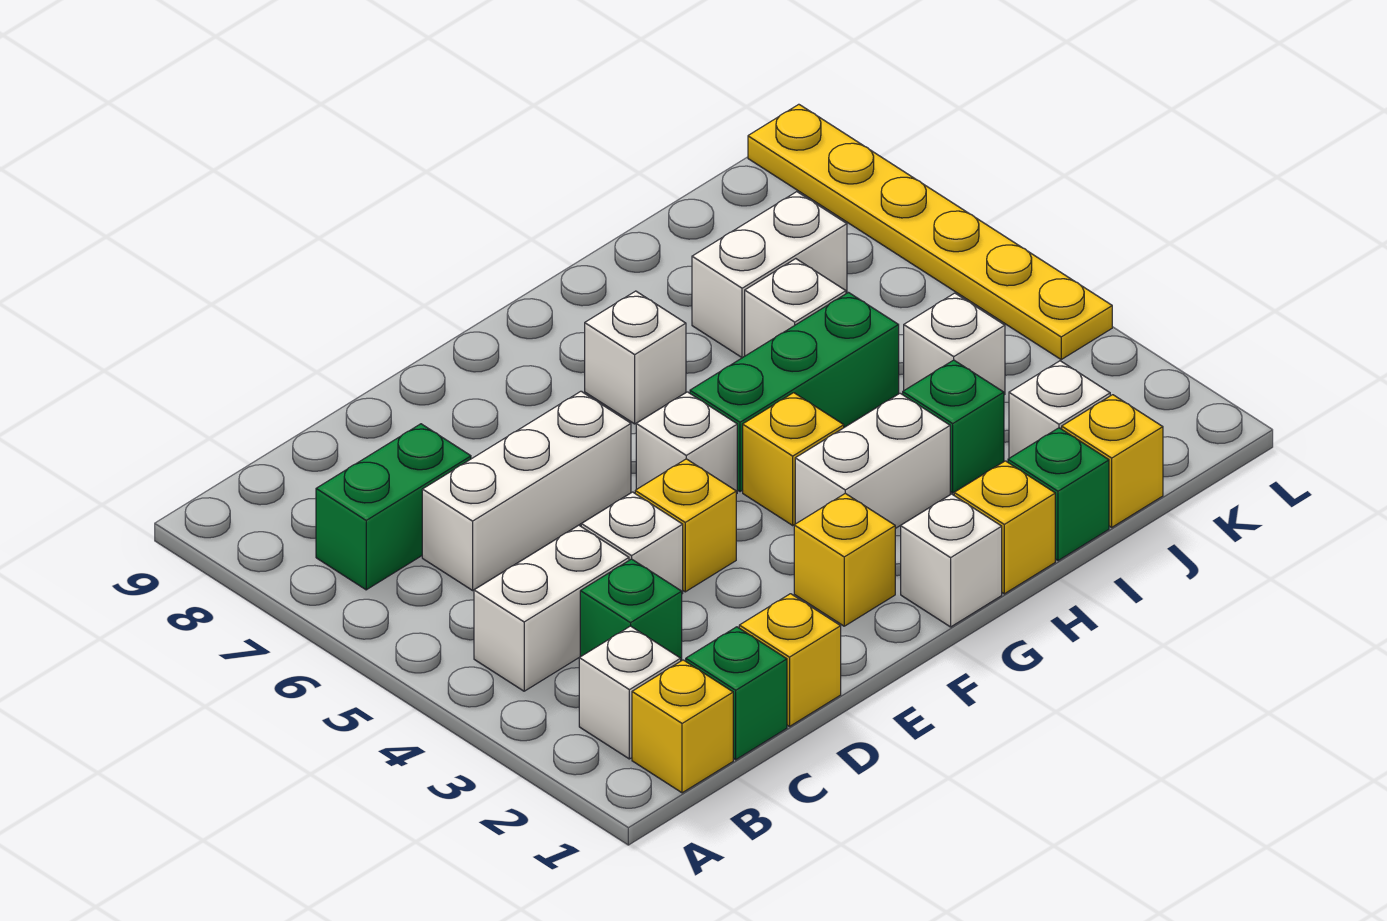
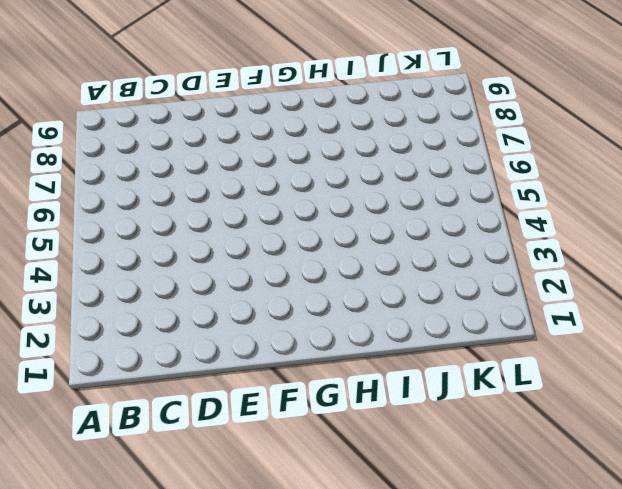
none -> yellow brick B1 level 1
none -> white brick B2 level 1
none -> white brick B4:C4 level 1

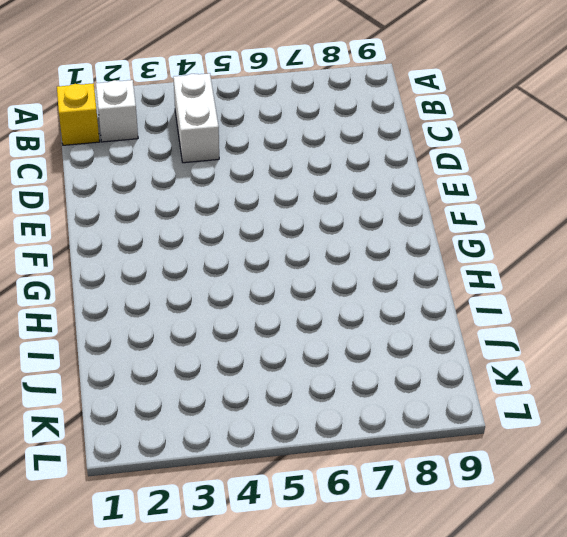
none -> green brick B7:C7 level 1
none -> green brick C1 level 1
none -> green brick C3 level 1

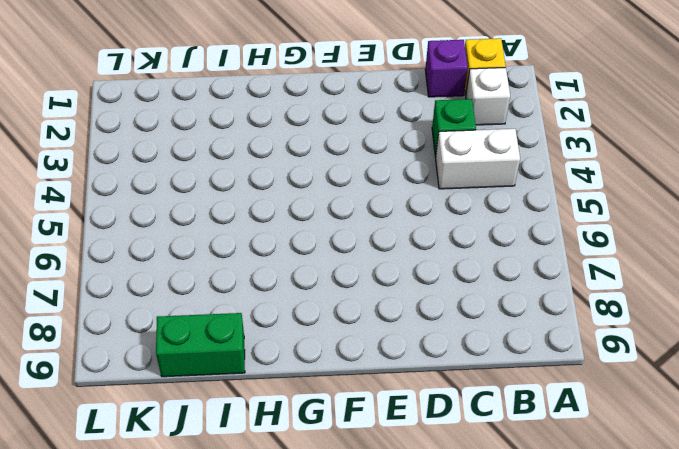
purple brick C1 level 1 -> green brick C1 level 1
green brick I9:J9 level 1 -> green brick B7:C7 level 1
none -> white brick C6:E6 level 1
none -> yellow brick D1 level 1
none -> white brick D4 level 1

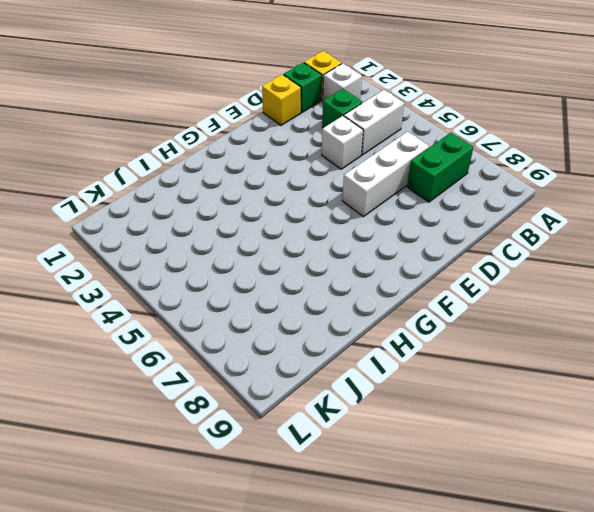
none -> yellow brick E4 level 1
none -> yellow brick F2 level 1
none -> white brick F5 level 1

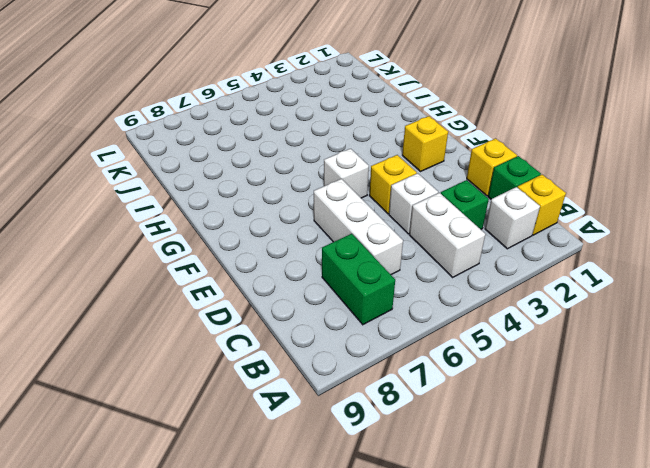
none -> white brick G1 level 1
none -> white brick G3:H3 level 1
none -> yellow brick G4 level 1

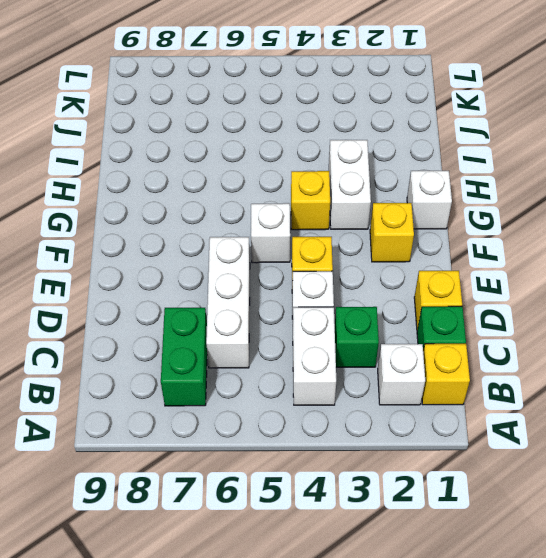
none -> green brick G5:I5 level 1
none -> white brick G7 level 1
none -> yellow brick H1 level 1

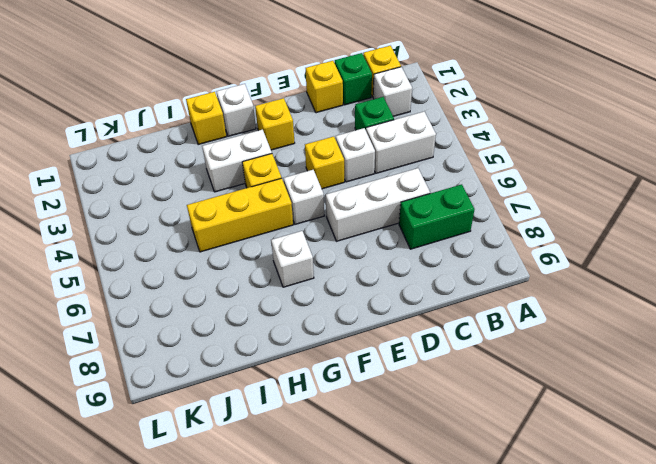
yellow brick G5:I5 level 1 -> green brick G5:I5 level 1
none -> green brick I1 level 1
none -> green brick I3 level 1
none -> white brick I6 level 1

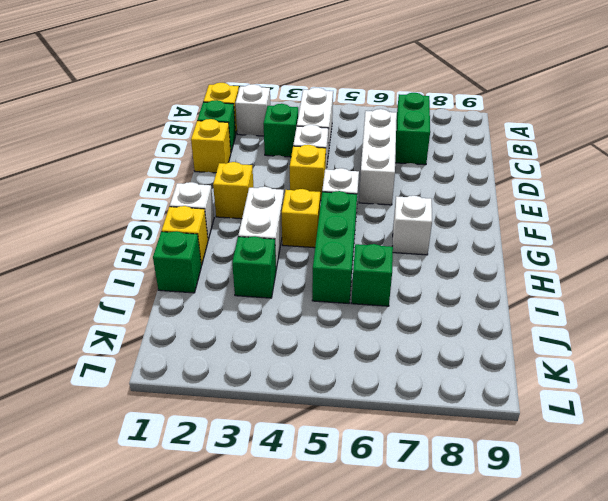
green brick I6 level 1 -> white brick I6 level 1
none -> white brick I7:J7 level 1
none -> yellow brick J1 level 1
none -> white brick J2 level 1

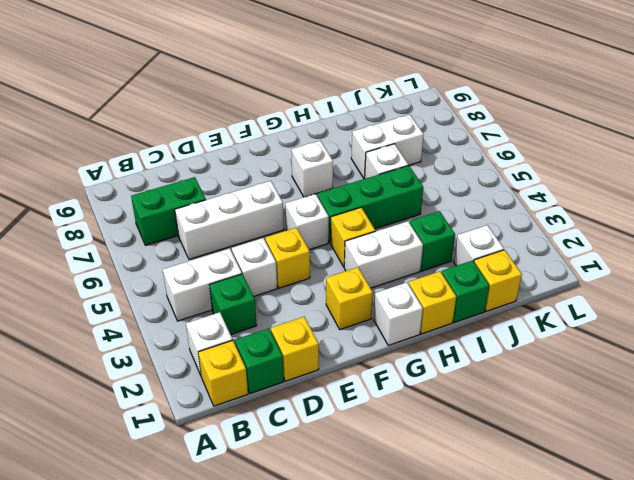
none -> white brick J4 level 1
none -> yellow plate L4:L9 level 1

